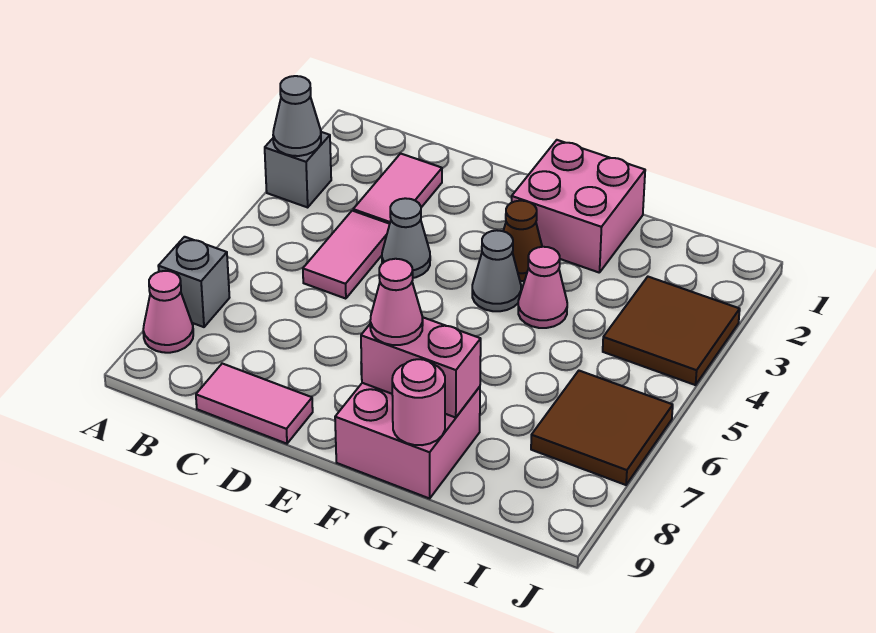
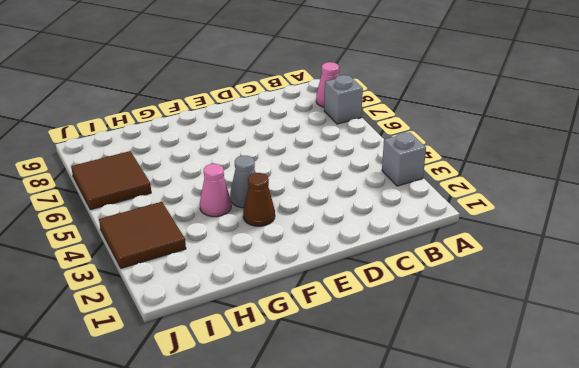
none -> pink tile C2:C3 level 1
none -> pink tile C4:C5 level 1
none -> pink tile C9:D9 level 1

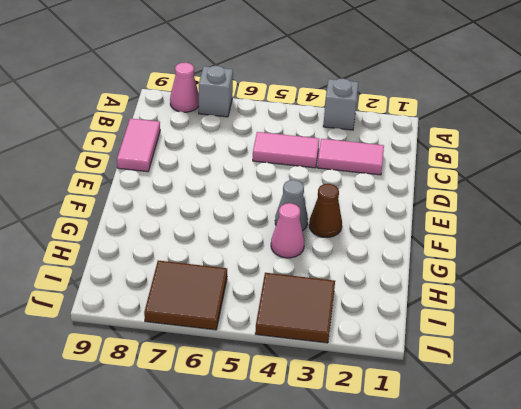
none -> grey cone D4 level 1
none -> pink brick F1:G2 level 1
none -> pink brick F8:G9 level 1

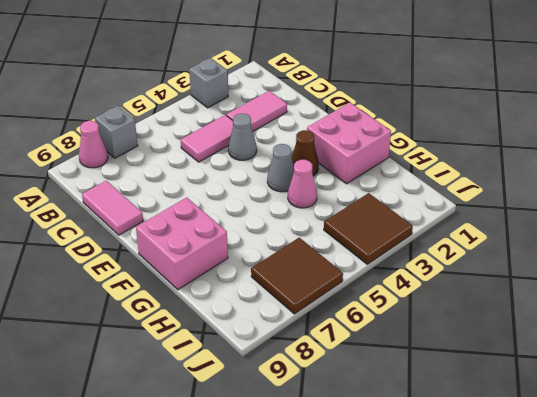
none -> grey cone A3 level 2
none -> pink brick F8:G8 level 2
none -> pink round brick G9 level 2

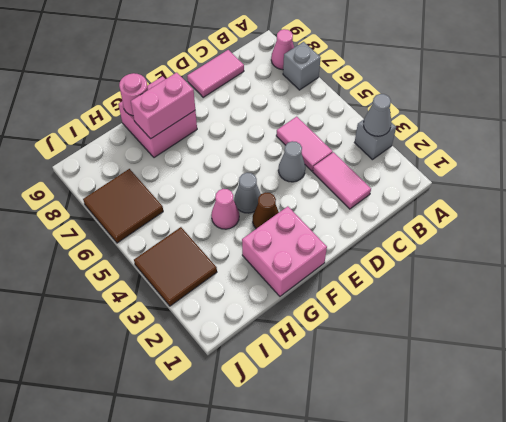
none -> pink cone F8 level 3

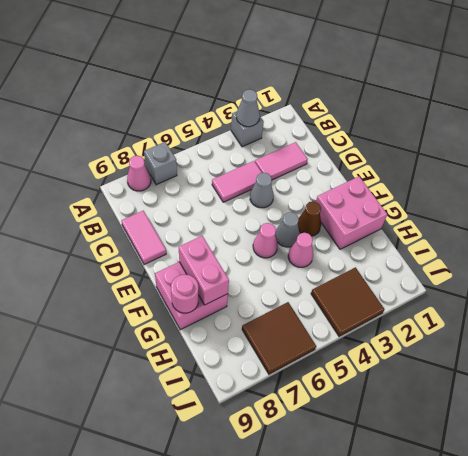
pink cone F5 level 1 -> pink cone F8 level 3

